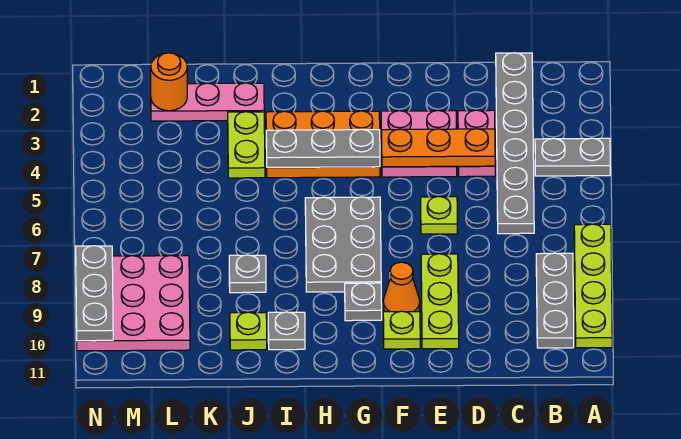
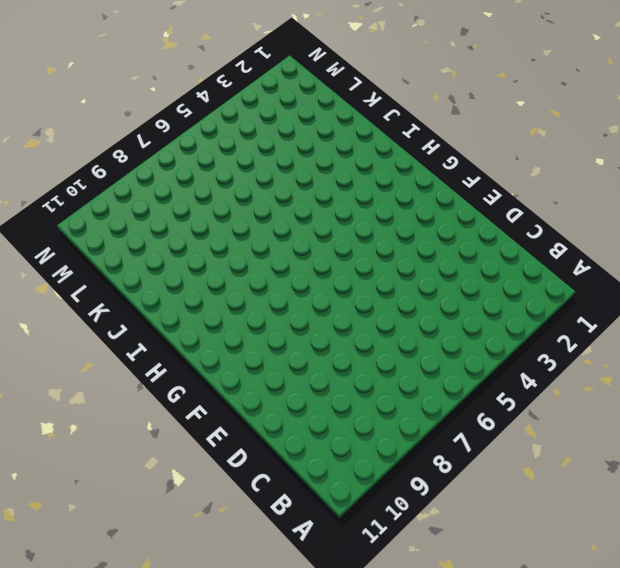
none -> grey plate A4:B4 level 1
none -> lime plate A7:A10 level 1
none -> grey plate B8:B10 level 1

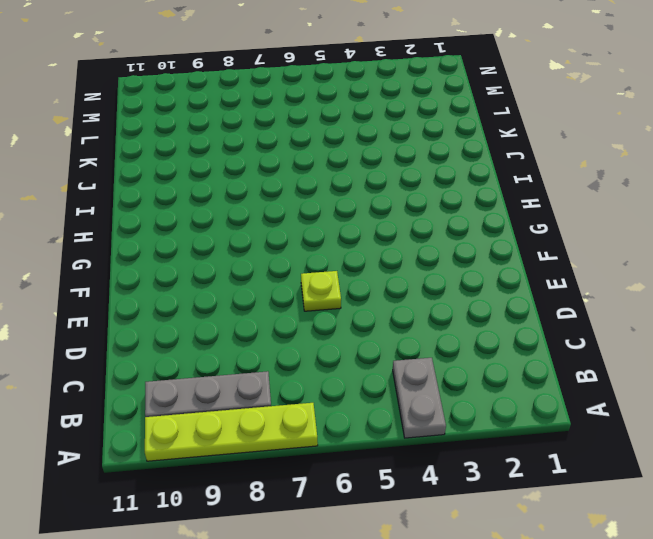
none -> grey plate C1:C6 level 1
none -> pink plate D3:D4 level 1
none -> pink plate E3:F4 level 1

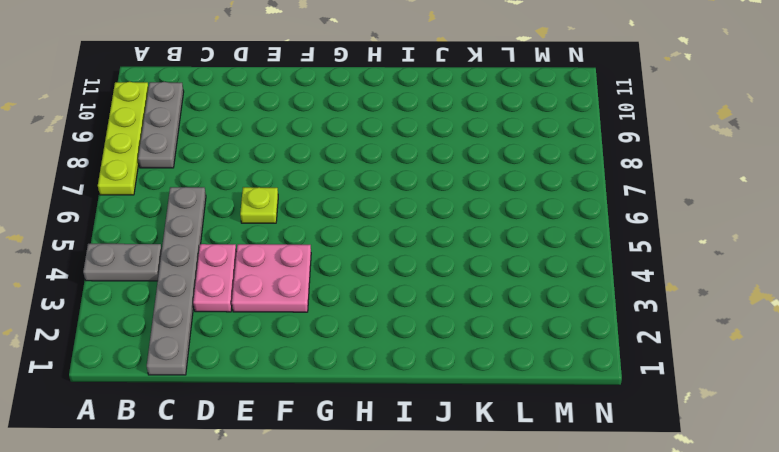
none -> lime plate E8:E10 level 1
none -> orange cone F9 level 1
none -> lime plate F10 level 1

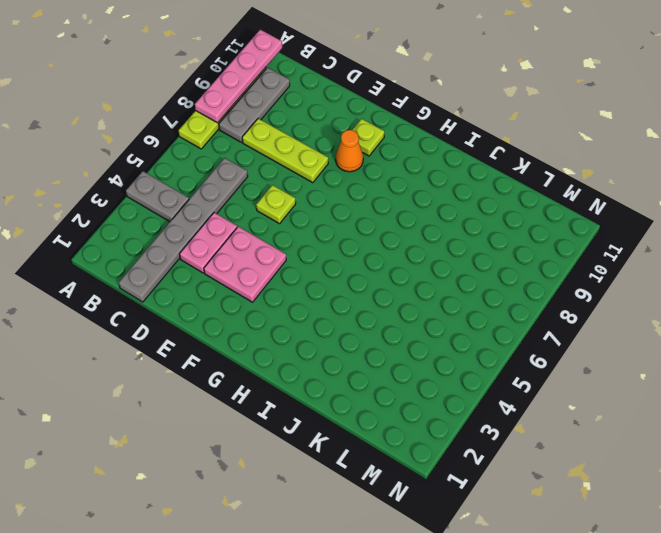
pink plate A8:A11 level 2 -> none
lime plate C8:E8 level 1 -> lime plate E8:E10 level 1
none -> orange plate G3:I4 level 1
none -> grey plate G6:H8 level 1
none -> grey plate G9 level 1

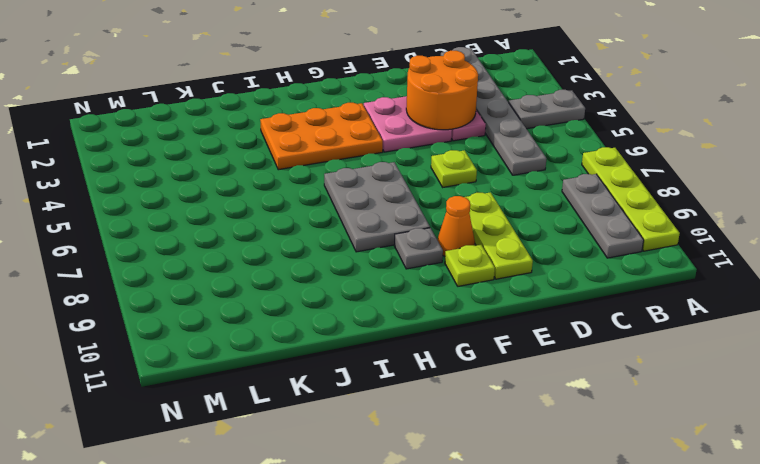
orange round brick D3:E4 level 2 -> orange plate D4:F4 level 2
none -> grey plate I10 level 1
none -> pink plate J2:L2 level 1
none -> lime plate J3:J4 level 1

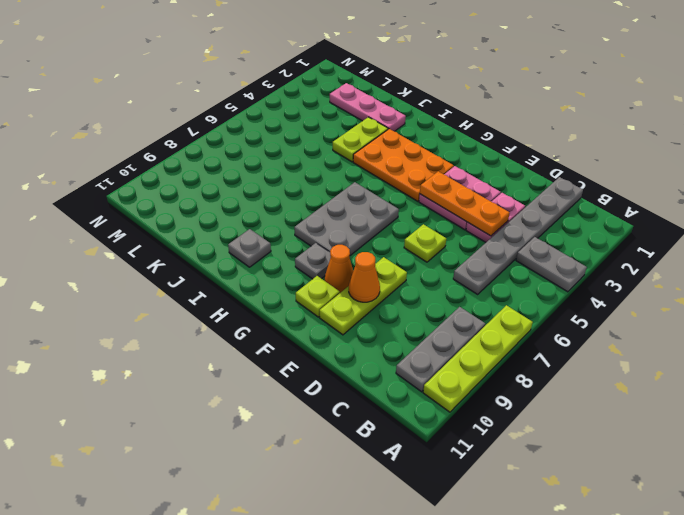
orange cone E9 level 2 -> none
none -> grey plate J8 level 1
none -> lime plate J10 level 1
none -> pink plate L8:N10 level 1

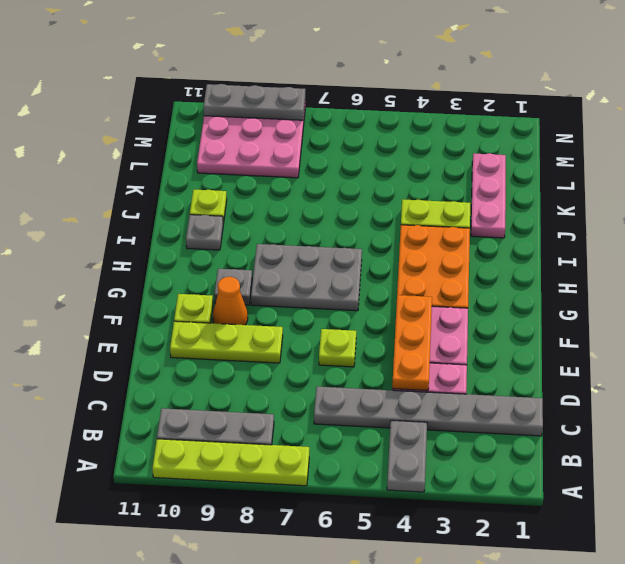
none -> grey plate J8 level 1
none -> grey plate G4:I4 level 2
none -> orange round brick L2 level 2

